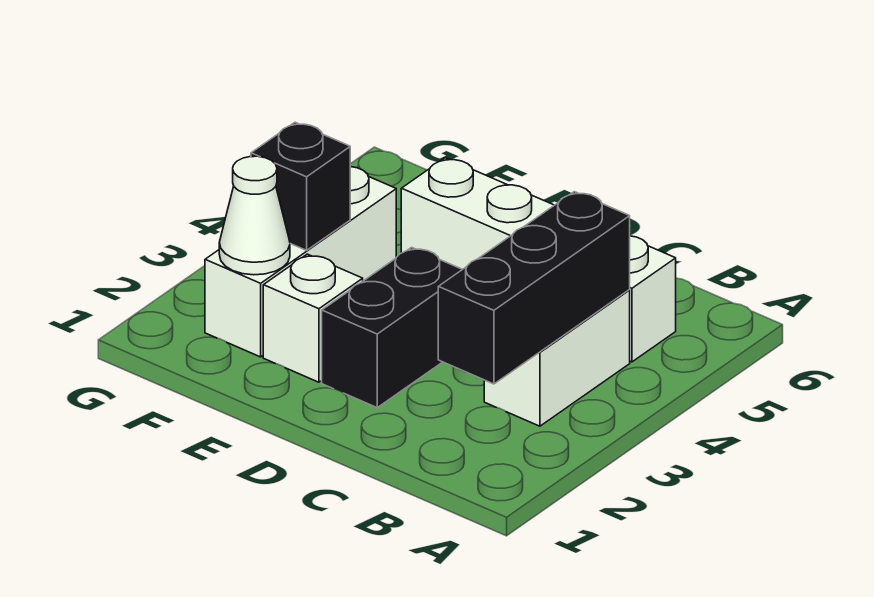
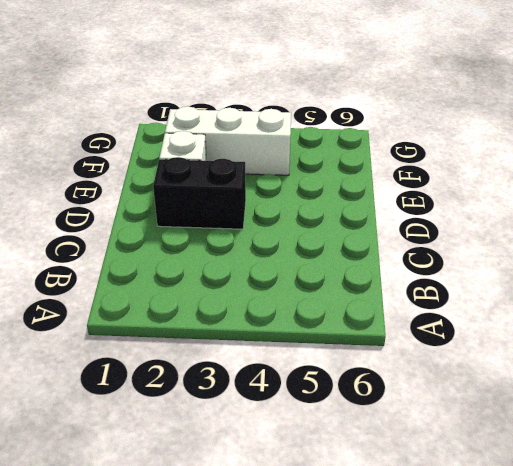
none -> white brick B3:B4 level 1
none -> white brick B5:E5 level 1

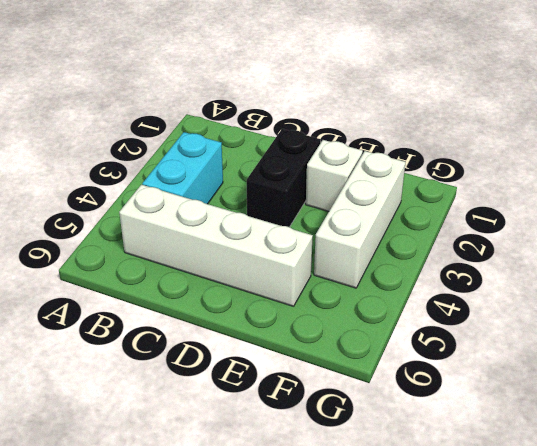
cyan brick B3:B4 level 1 -> white brick B3:B4 level 1
none -> black brick B2:B4 level 2
none -> white cone F2 level 2

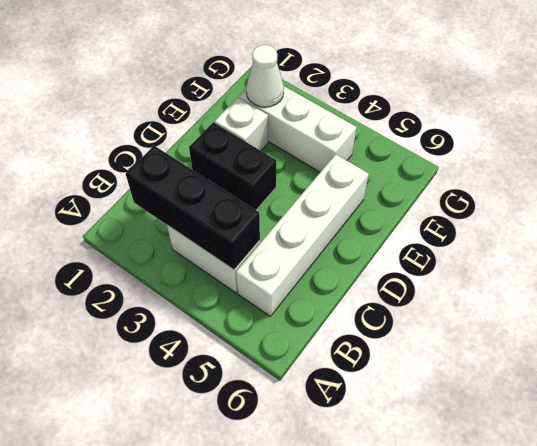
none -> black brick F3 level 2

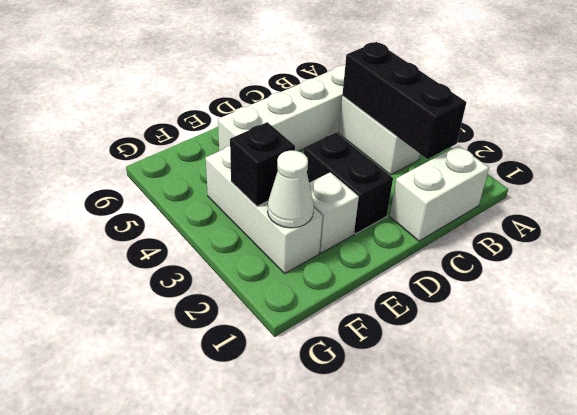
white brick B1:C1 level 1 -> none

